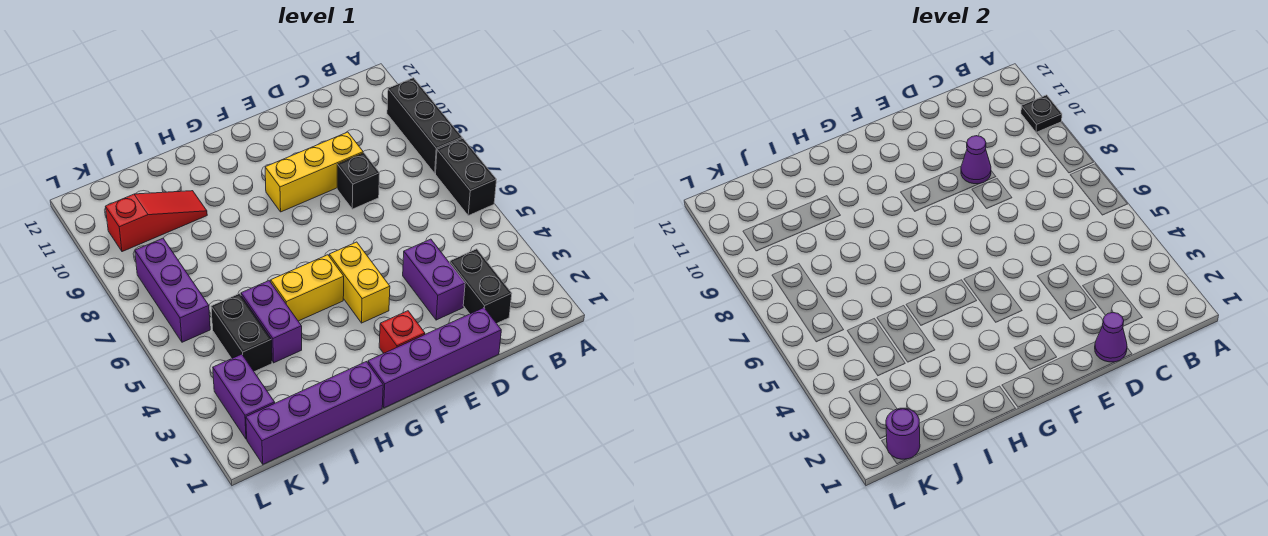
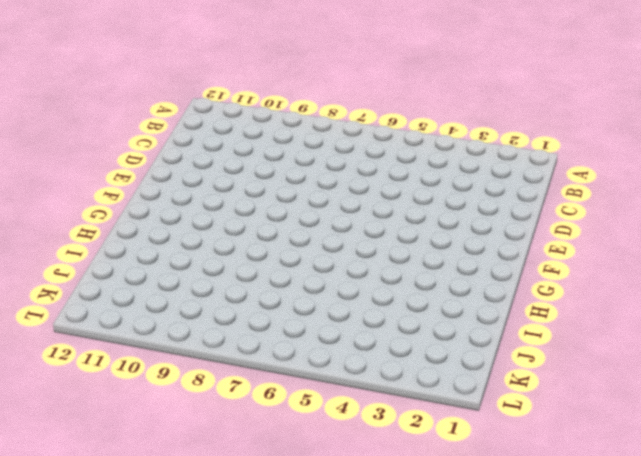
none -> black brick A6:A7 level 1
none -> black brick A8:A10 level 1
none -> black brick C2:C3 level 1

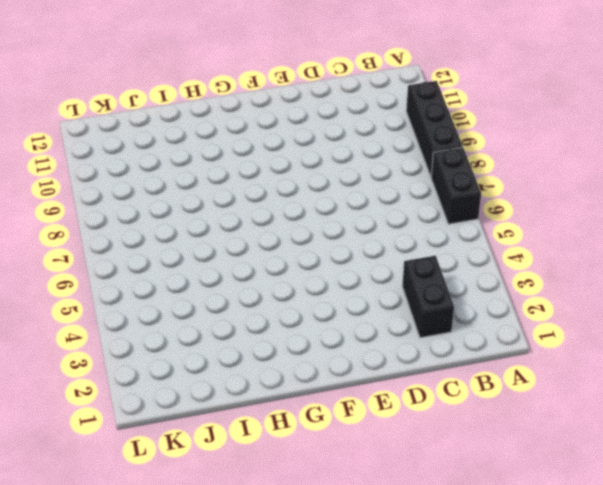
none -> purple brick D1:G1 level 1
none -> purple brick D3:D4 level 1
none -> black brick D8 level 1

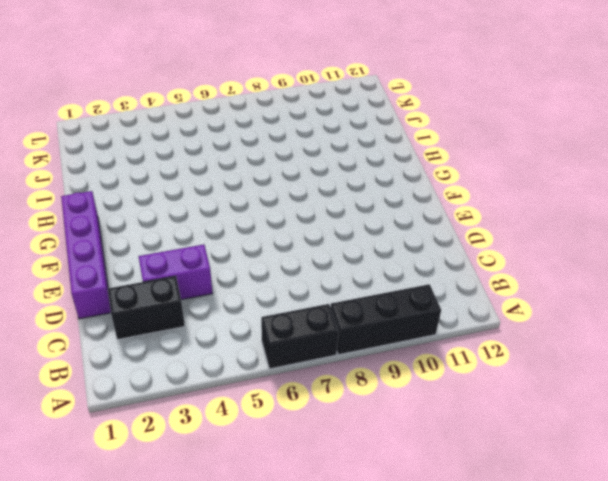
none -> black brick D8 level 1
none -> yellow brick D9:F9 level 1
none -> red brick F2 level 1

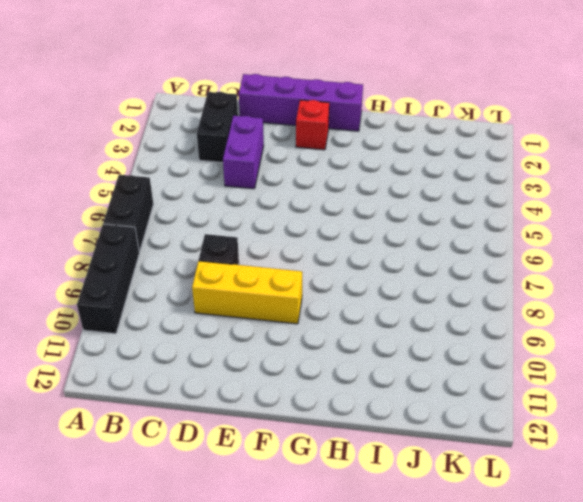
none -> yellow brick F4:F5 level 1
none -> yellow brick G5:H5 level 1
none -> purple brick H1:K1 level 1

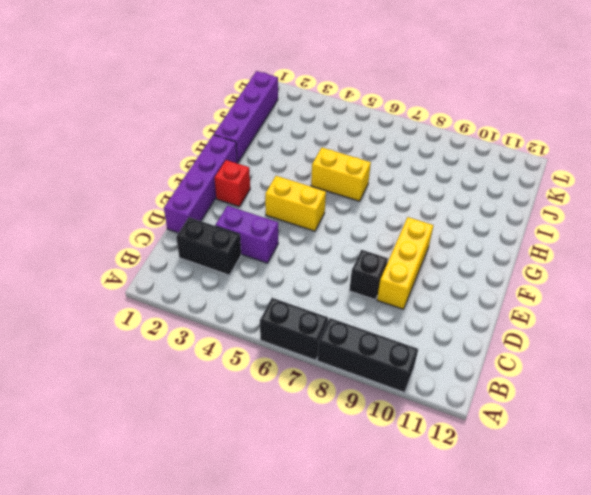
yellow brick H5:H6 level 1 -> yellow brick G5:H5 level 1
none -> purple brick I4:I5 level 1
none -> red slope I10:K10 level 1 top K
none -> black brick J4:J5 level 1

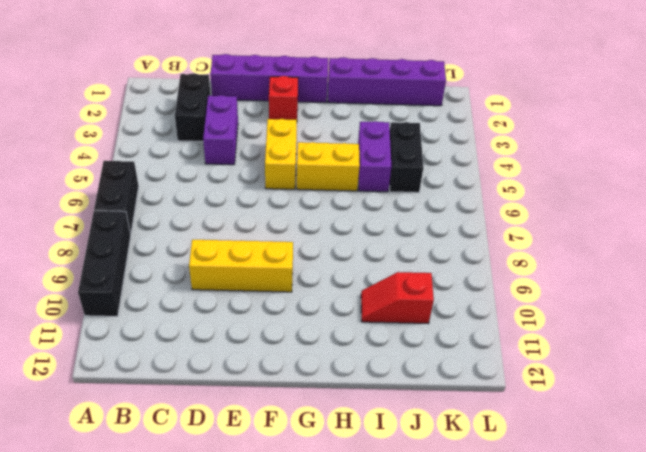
red slope I10:J10 level 1 top J -> red slope I10:K10 level 1 top K
none -> black brick D8 level 1
none -> purple brick K2:K3 level 1
none -> purple brick K6:K8 level 1

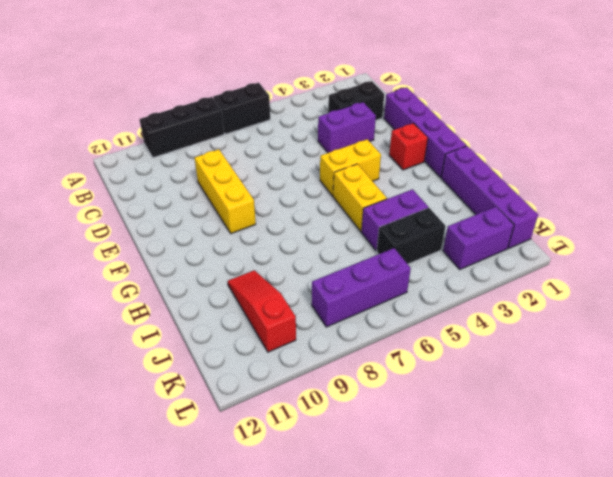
none -> black brick D8 level 1
none -> black plate A10 level 2
none -> purple cone D1 level 2

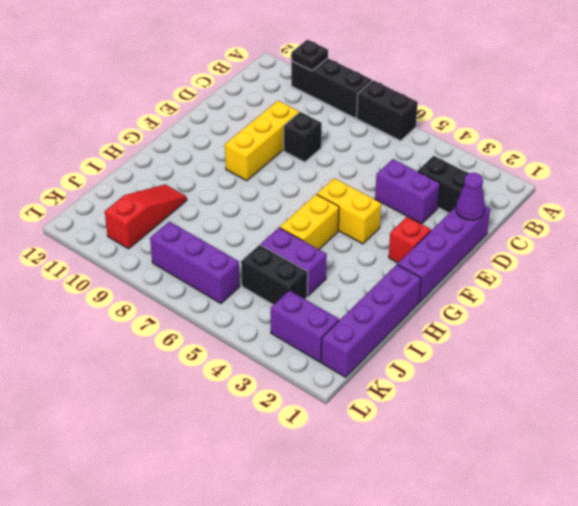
none -> purple cone D9 level 2
none -> purple round brick K1 level 2

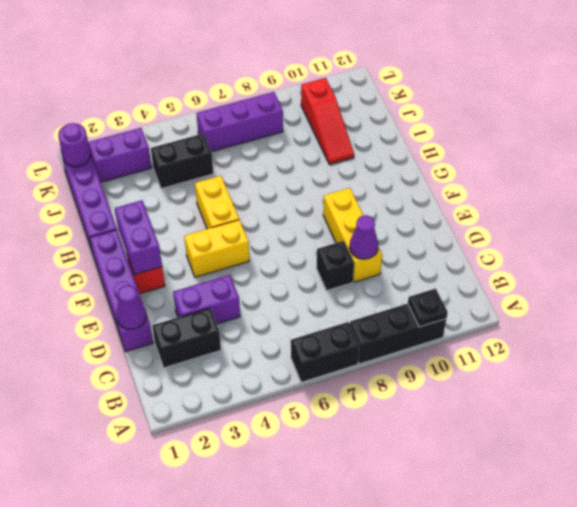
purple brick F2:G2 level 2 -> purple brick I4:I5 level 1

